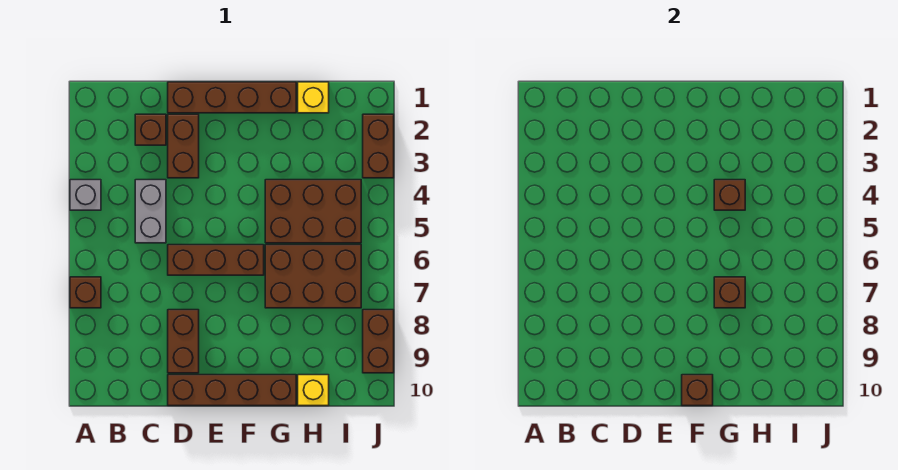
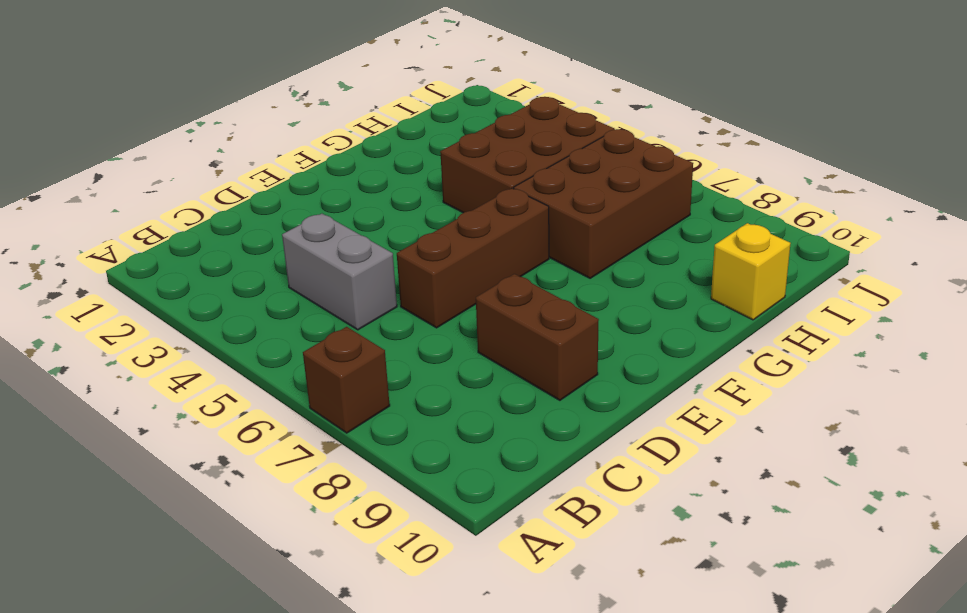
none -> grey brick A4 level 1
none -> brown brick C2 level 1
none -> brown brick D1:G1 level 1

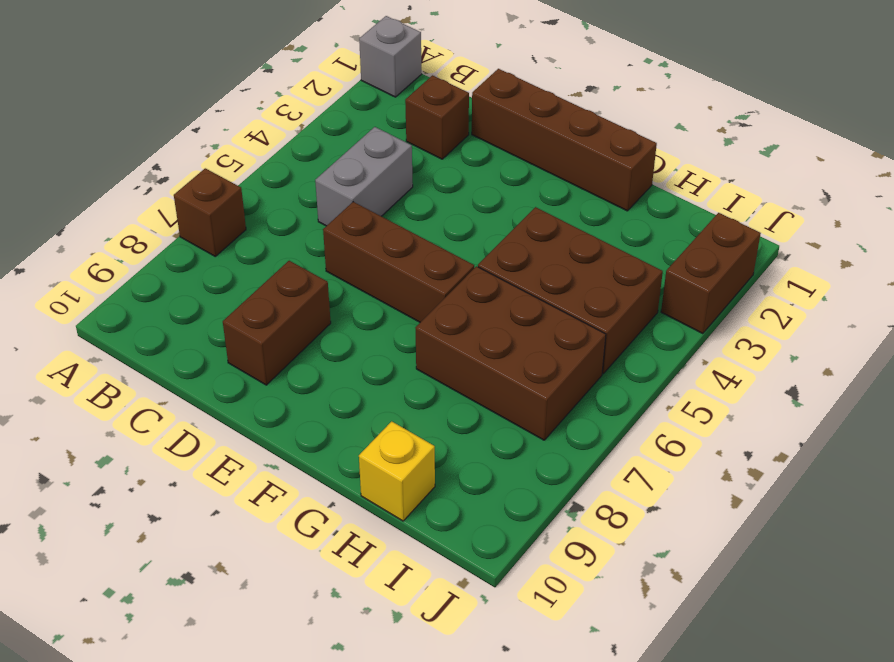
grey brick A1 level 1 -> grey brick A4 level 1
none -> brown brick D2:D3 level 1
none -> brown brick D10:G10 level 1
none -> yellow brick H1 level 1

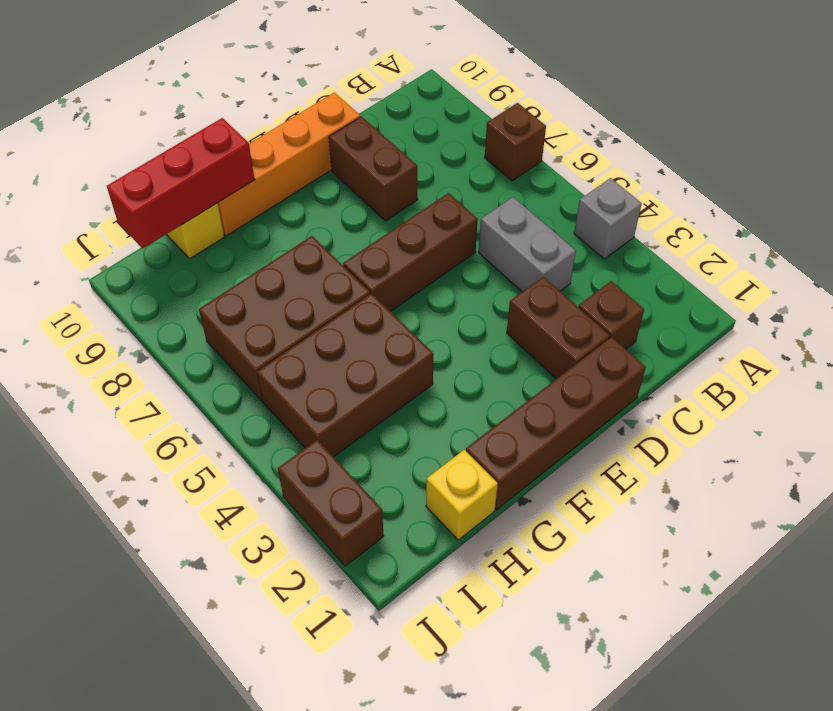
orange brick D10:G10 level 1 -> brown brick D10:G10 level 1
red brick G10:I10 level 2 -> none
none -> brown brick J8:J9 level 1
none -> brown brick F10 level 2
none -> brown brick G4 level 2

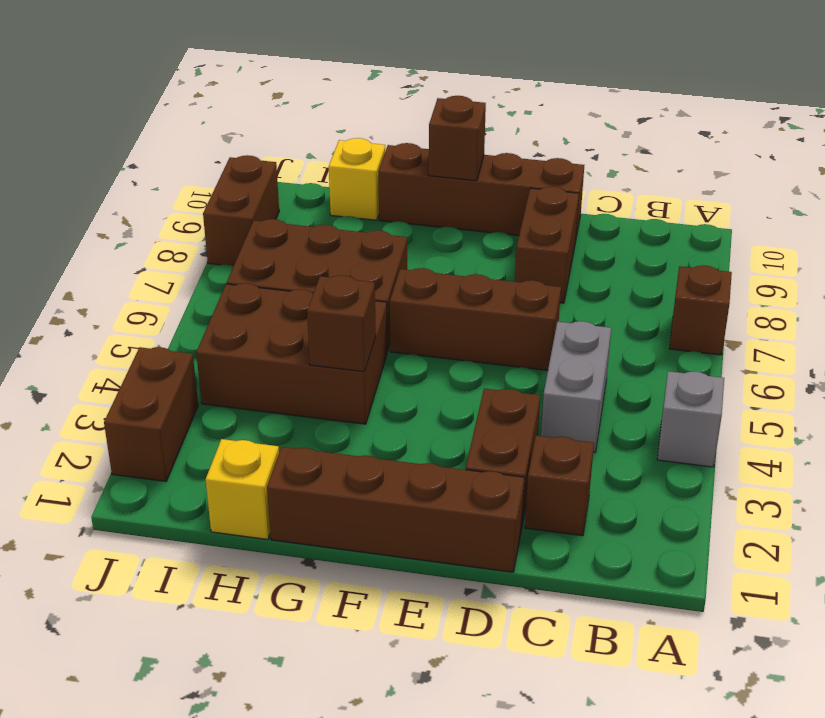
none -> brown brick G7 level 2

